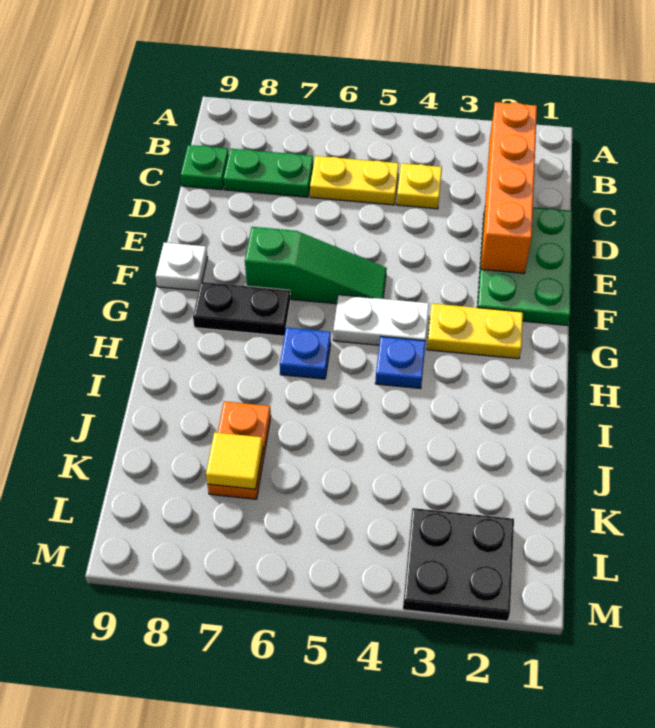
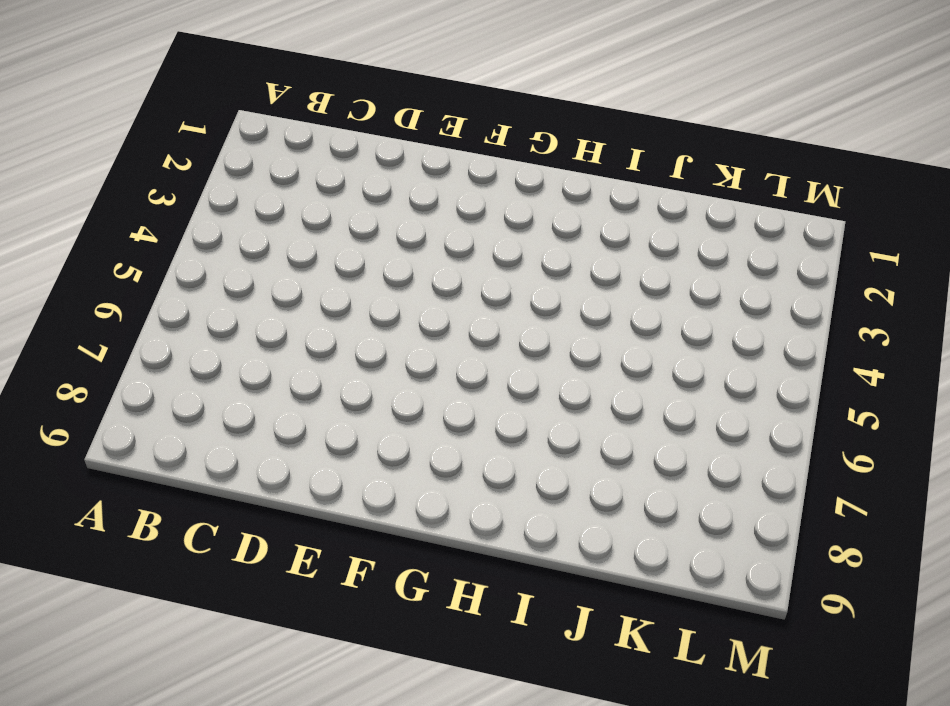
none -> yellow plate C4 level 1
none -> yellow plate C5:C6 level 1
none -> green plate C7:C8 level 1

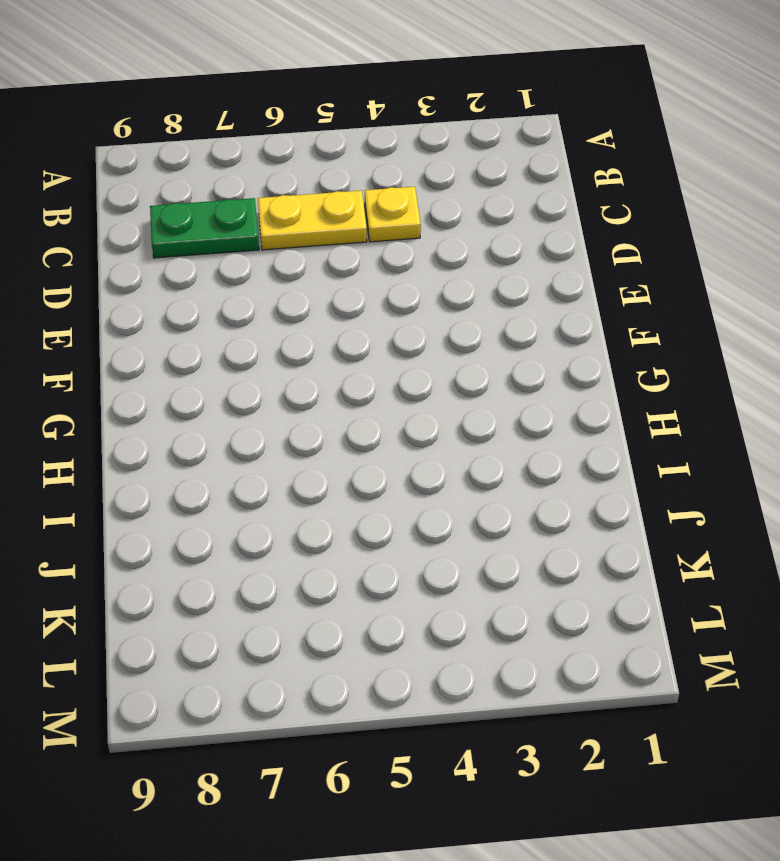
none -> green plate C9 level 1
none -> green plate D1:F2 level 1
none -> green slope F5:F7 level 1 top 7

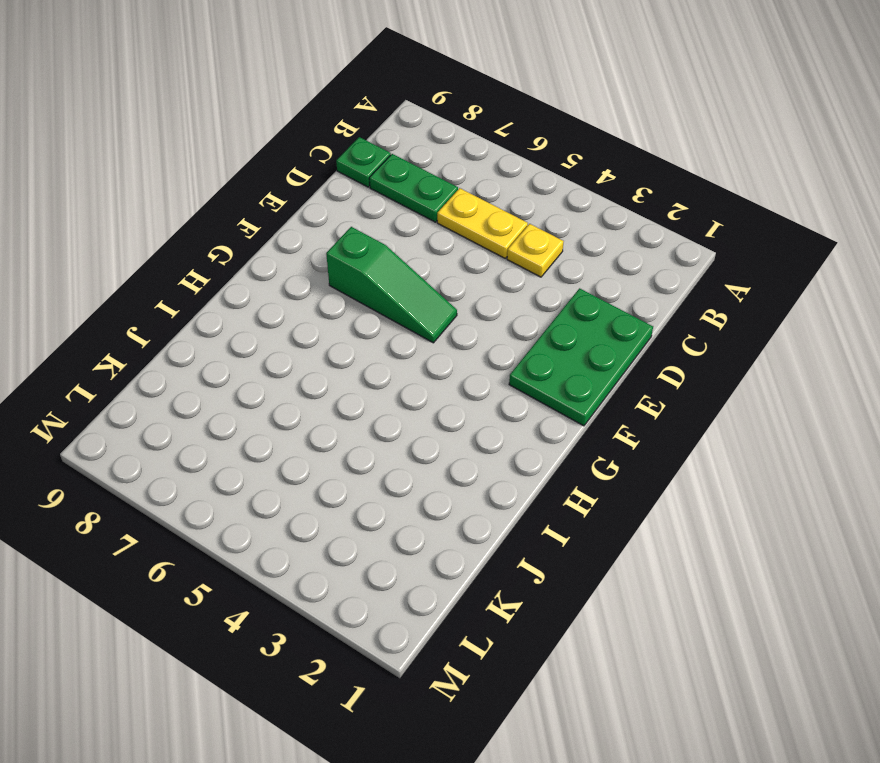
none -> white plate F9 level 1
none -> yellow plate G2:G3 level 1
none -> white plate G4:G5 level 1

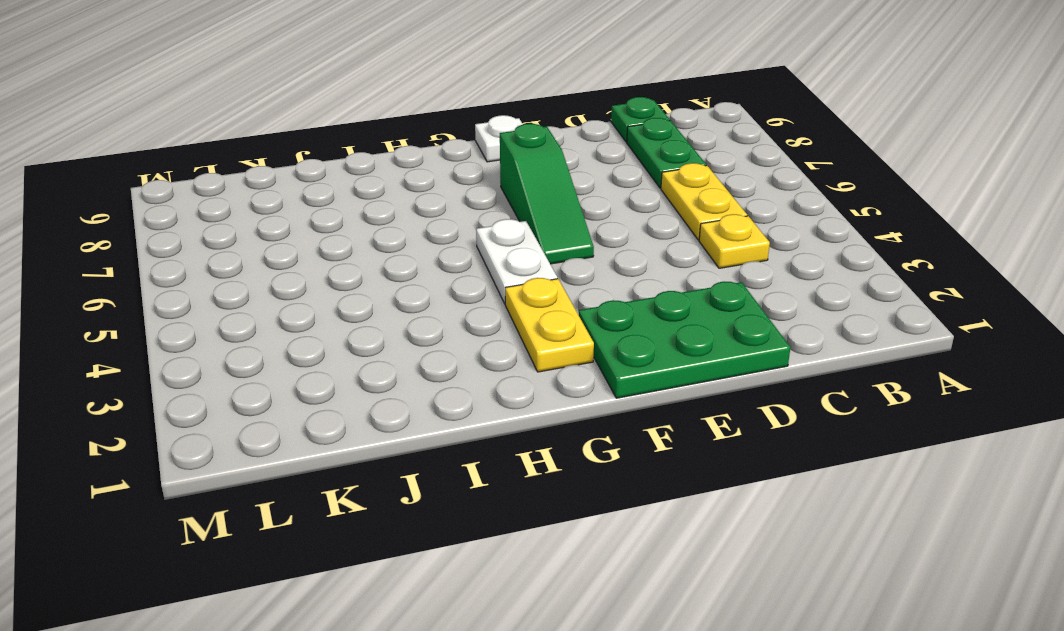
none -> black plate G7:G8 level 1
none -> blue plate H4 level 1
none -> blue plate H6 level 1

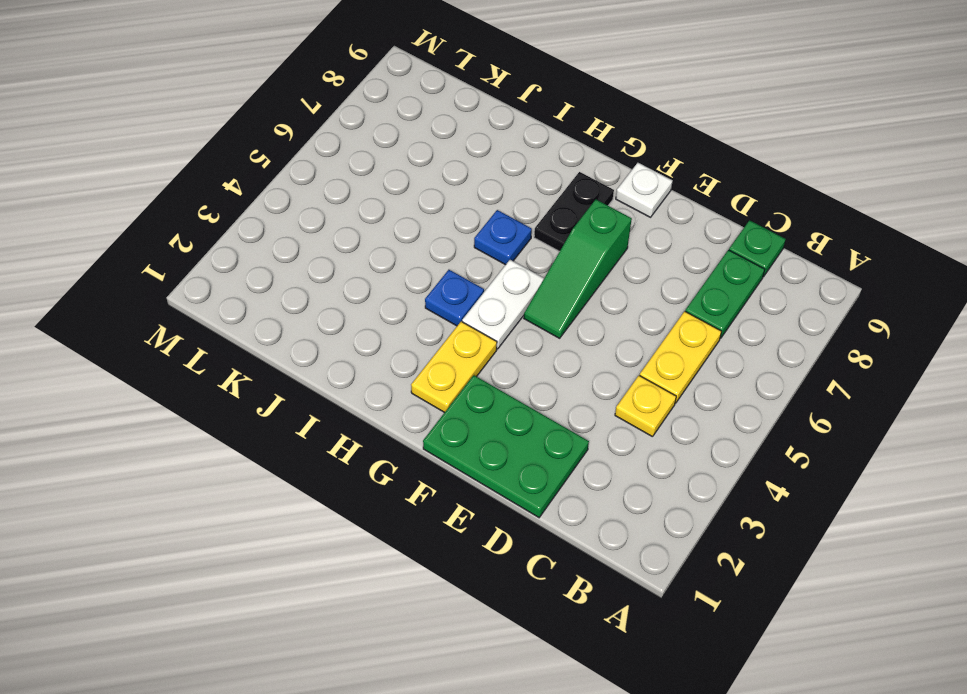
none -> orange plate J7:K7 level 1
none -> black plate L2:M3 level 1
none -> orange brick B2:E2 level 2

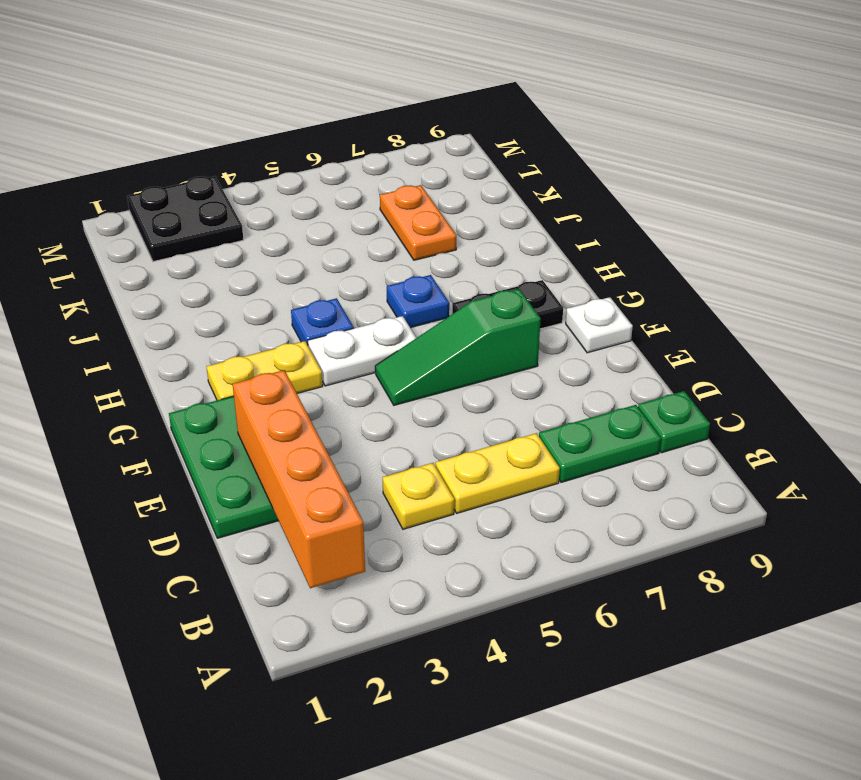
none -> yellow tile K7 level 2

